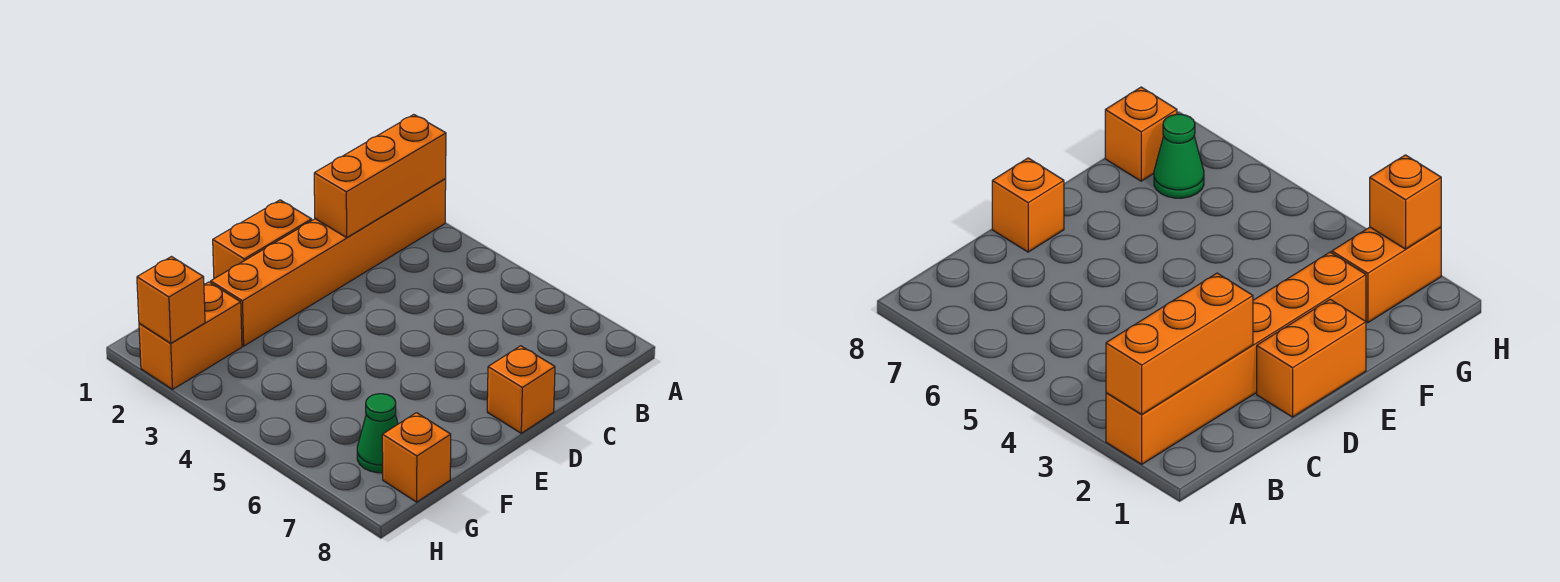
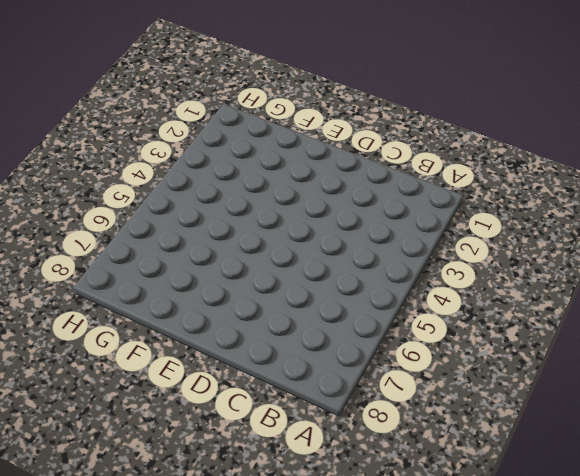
none -> orange brick A2:F2 level 1
none -> orange brick D1:E1 level 1

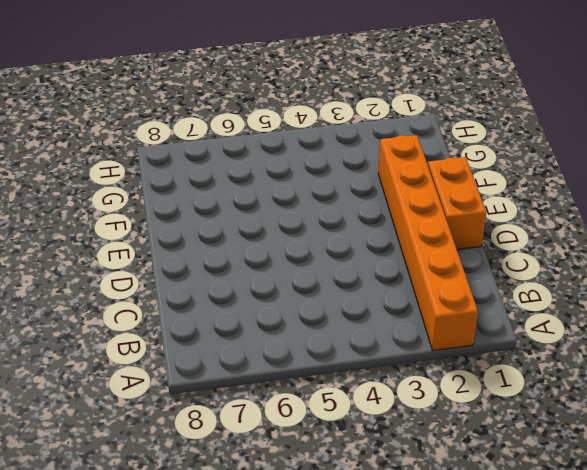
none -> orange brick D8 level 1
none -> orange brick G2:H2 level 1

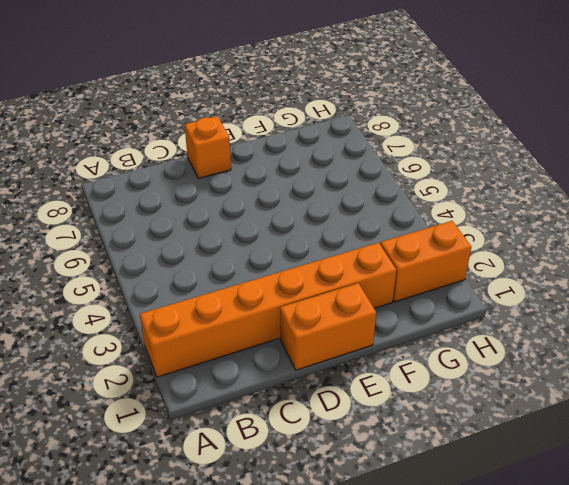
none -> green cone G7 level 1
none -> orange brick G8 level 1

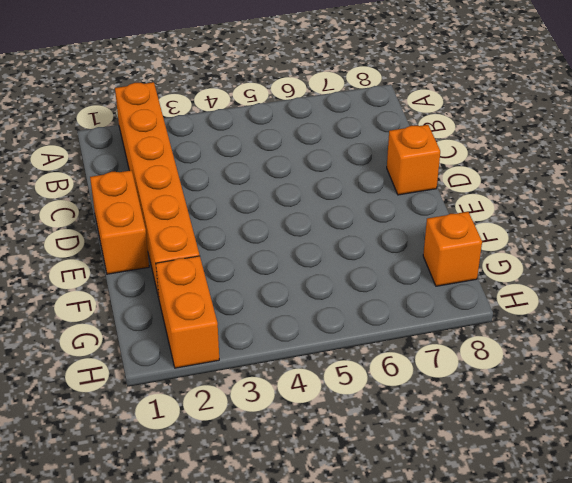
none -> green cone G7 level 1
none -> orange brick A2:C2 level 2

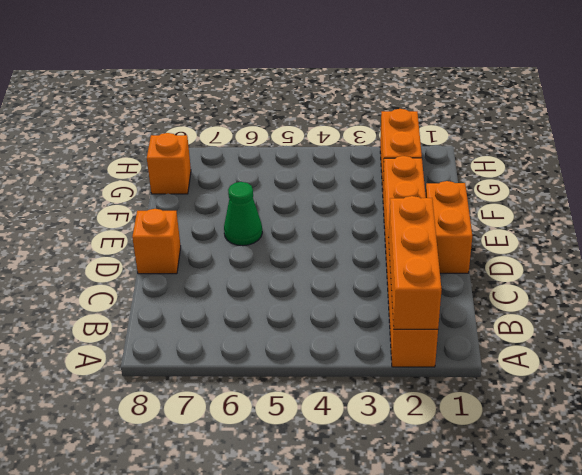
green cone E6 level 1 -> green cone G7 level 1
none -> orange brick H2 level 2

